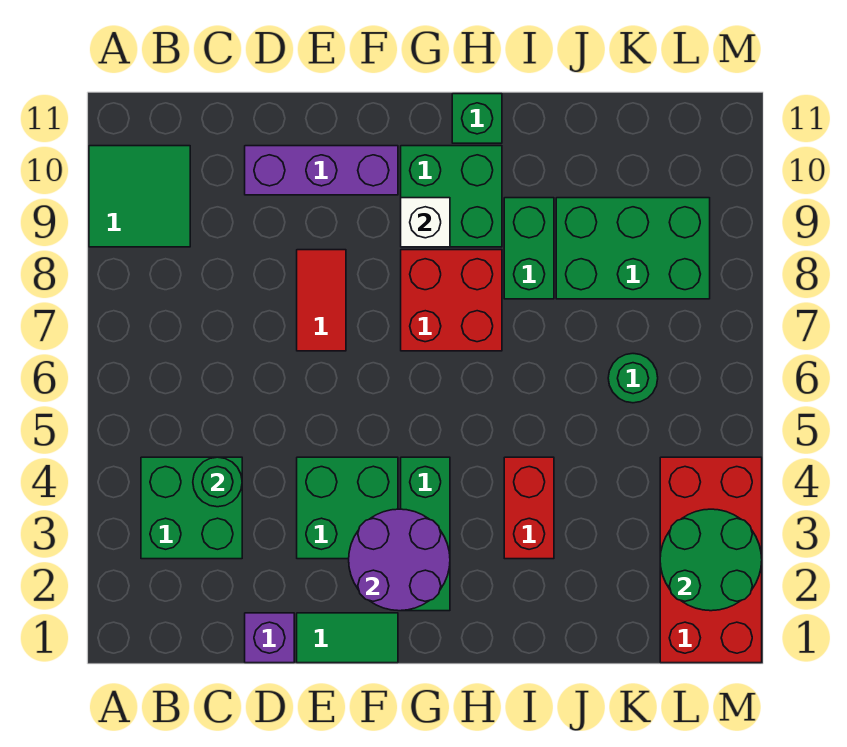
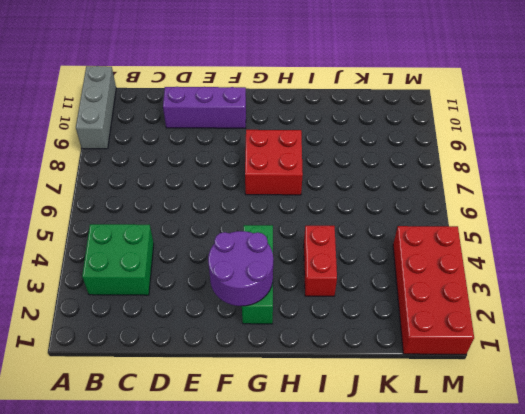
grey brick A9:A11 level 1 -> green tile A9:B10 level 1
none -> purple brick D1 level 1
none -> green tile E1:F1 level 1
none -> green brick E3:F4 level 1

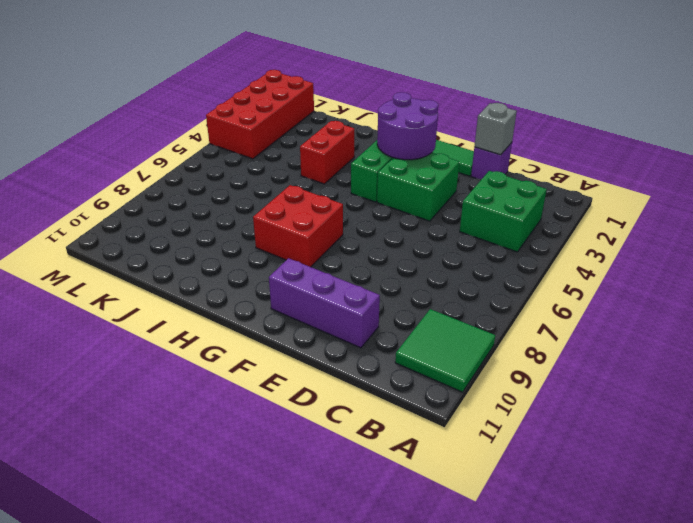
grey brick D1 level 2 -> none
none -> red tile E7:E8 level 1
none -> green brick G9:H10 level 1
none -> green brick H11 level 1

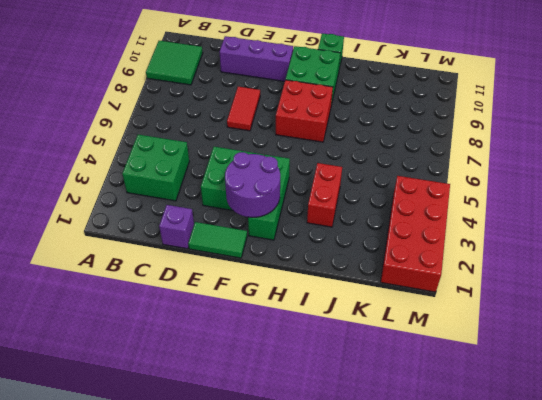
none -> green brick I8:I9 level 1
none -> green brick J8:L9 level 1
none -> green round brick K6 level 1

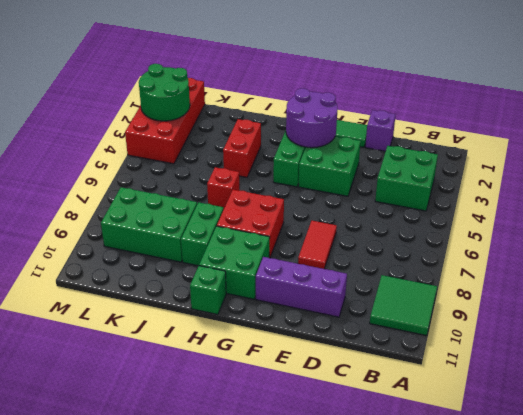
red brick I6 level 1 -> none
none -> green round brick K6 level 1
none -> green round brick C4 level 2
none -> white brick G9 level 2

